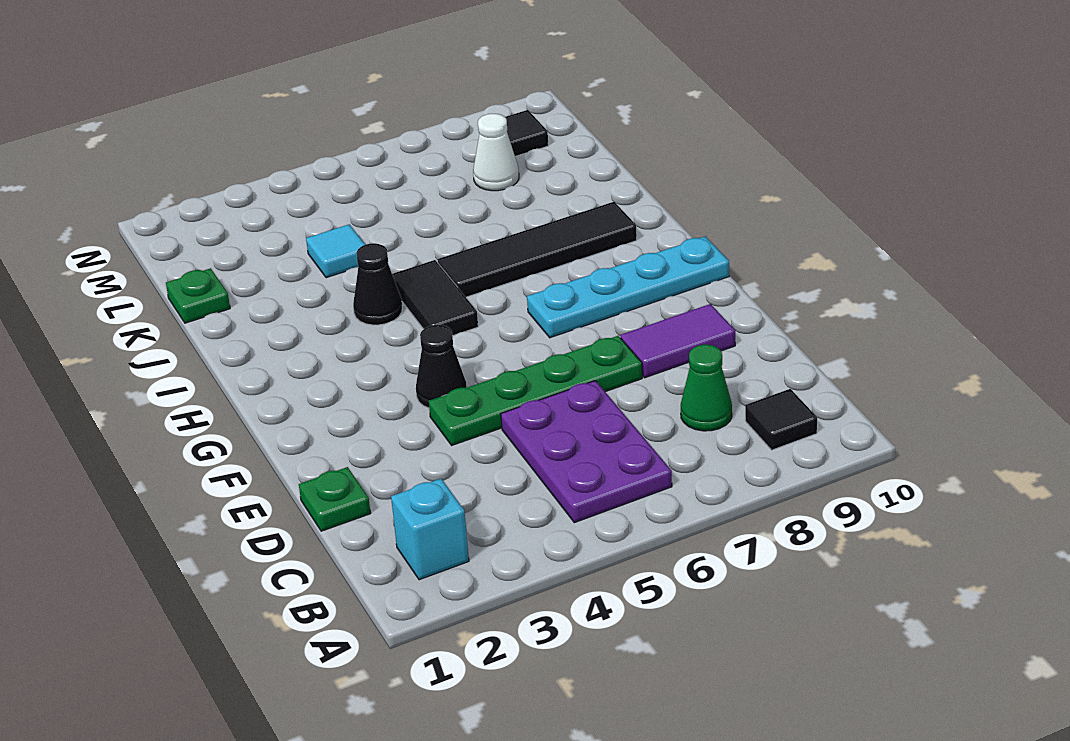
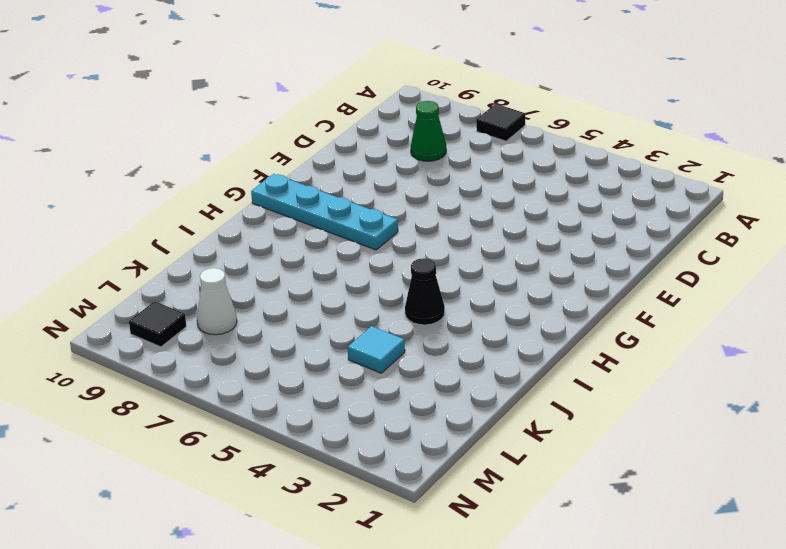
black tile A7 level 1 -> black tile B9 level 1
none -> cyan brick B2 level 1
none -> purple plate B5:D6 level 1
none -> green plate D1 level 1

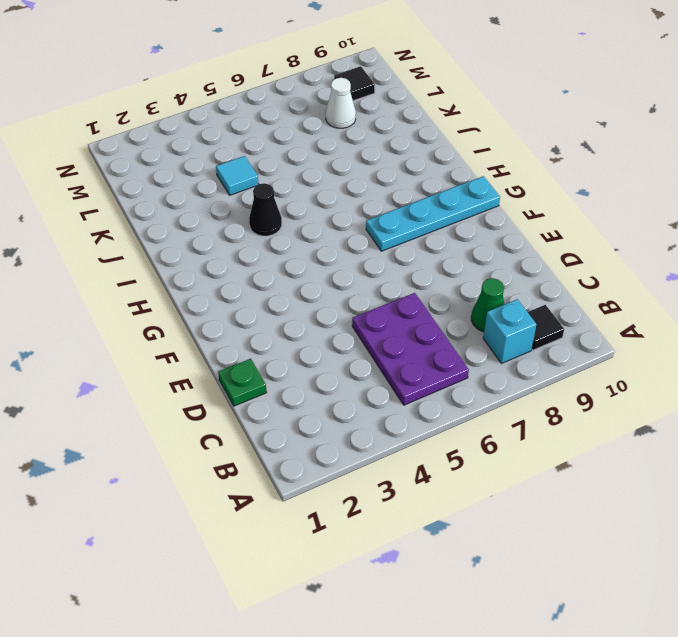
cyan brick B8 level 1 -> cyan brick B2 level 1
none -> green plate E4:E7 level 1
none -> purple tile E8:E9 level 1
none -> black cone F4 level 1

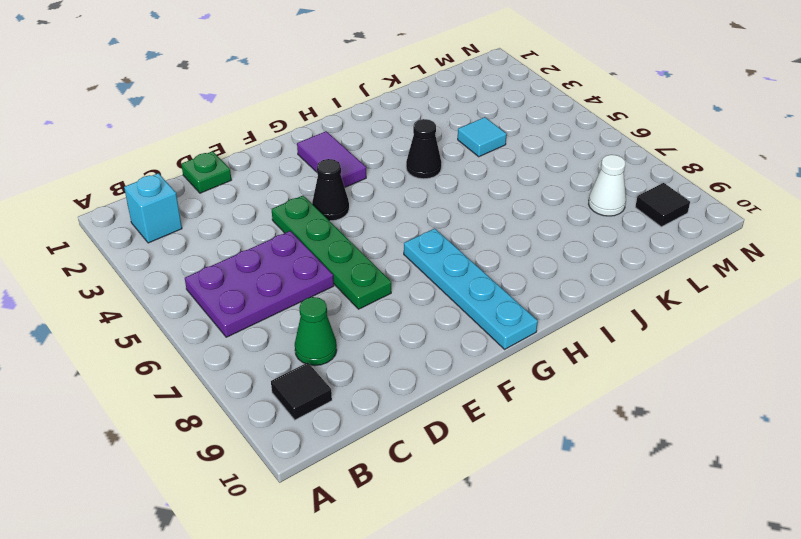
purple tile G2:G3 level 1 -> purple tile E8:E9 level 1
none -> black tile H5:I5 level 1
none -> black tile I6:I9 level 1
none -> green plate K1 level 1

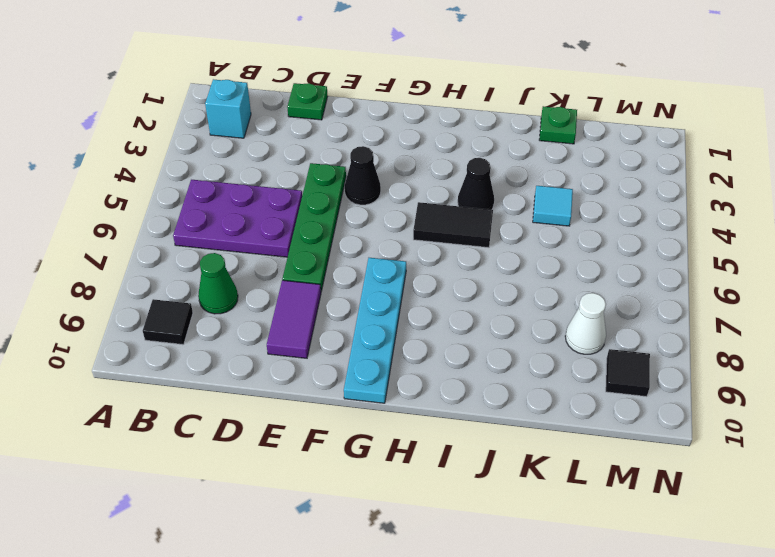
none -> black tile I6:I9 level 1

